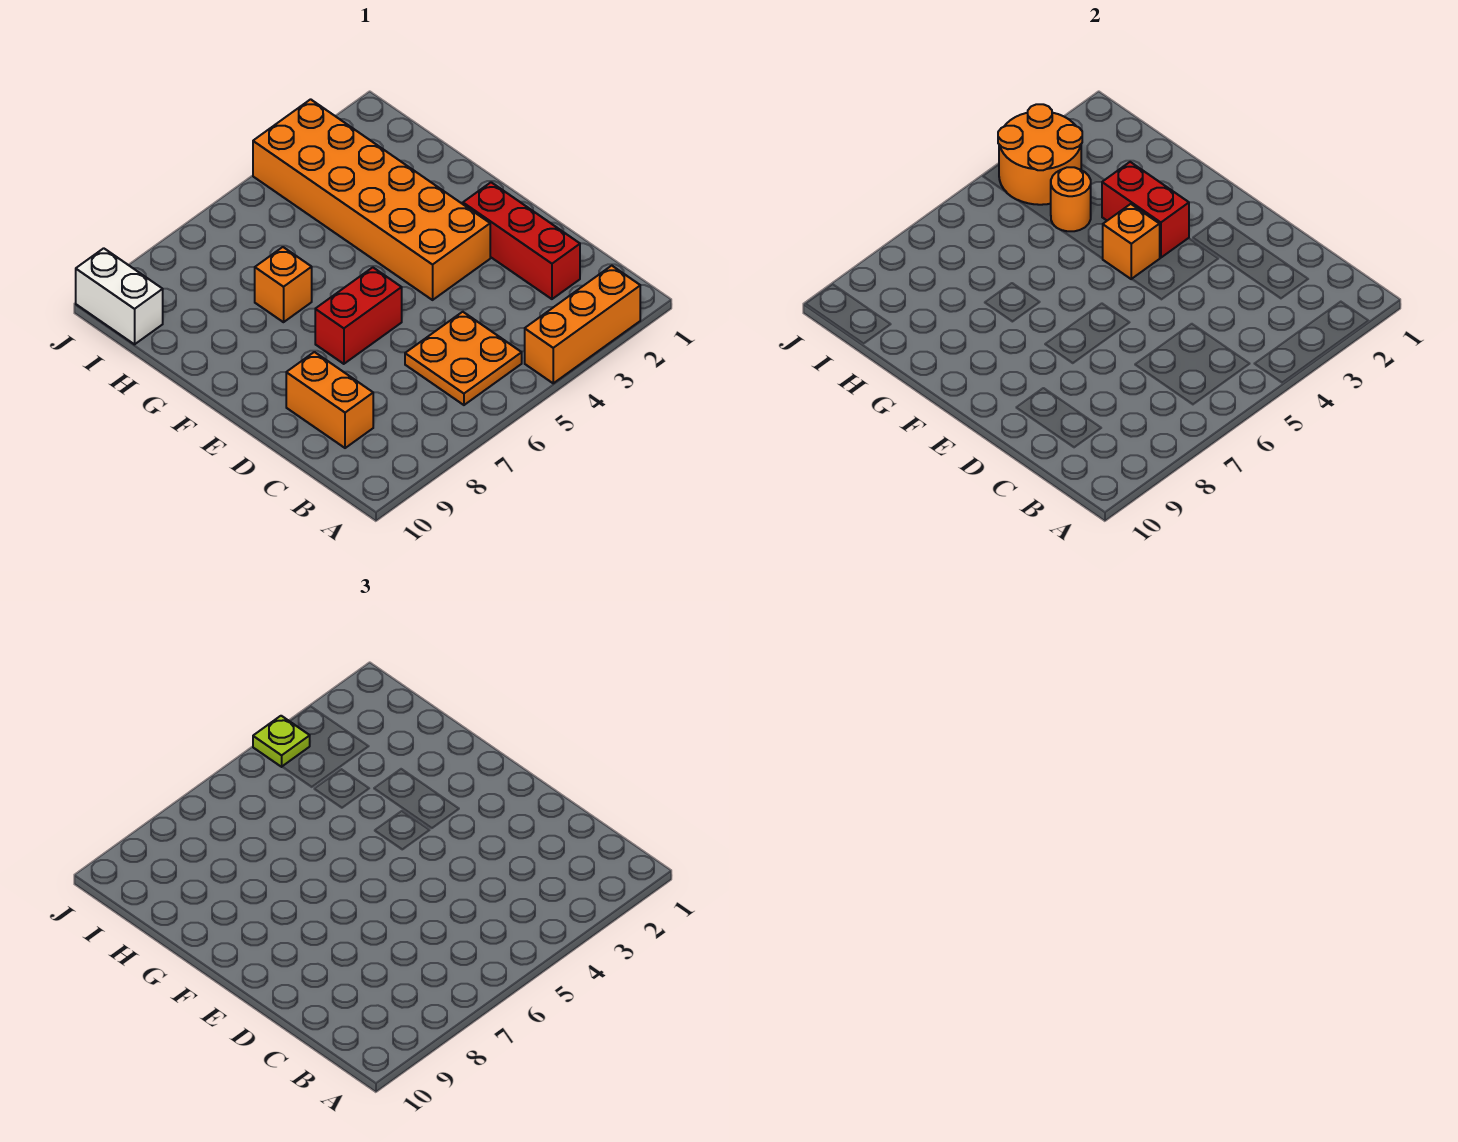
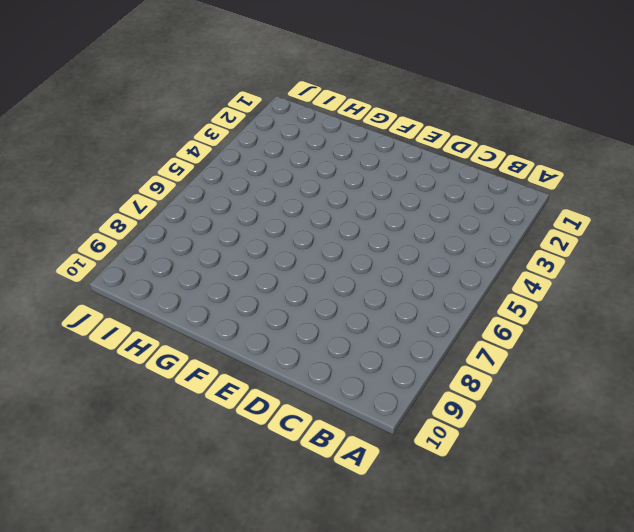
none -> orange brick A2:A4 level 1
none -> orange plate B5:C6 level 1
none -> red brick C2:E2 level 1

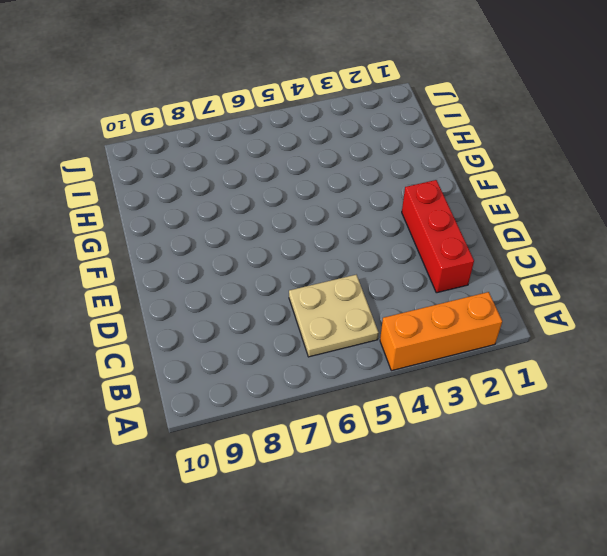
tan plate B5:C6 level 1 -> orange plate B5:C6 level 1
none -> orange brick C9:D9 level 1
none -> orange brick E3:J4 level 1
none -> red brick E6:E7 level 1

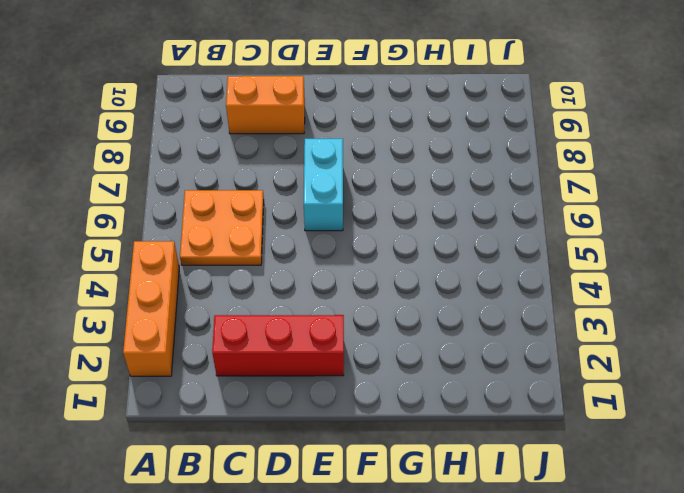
cyan brick E6:E7 level 1 -> red brick E6:E7 level 1
none -> orange brick E3:J4 level 1
none -> orange brick G7 level 1
none -> white brick I10:J10 level 1

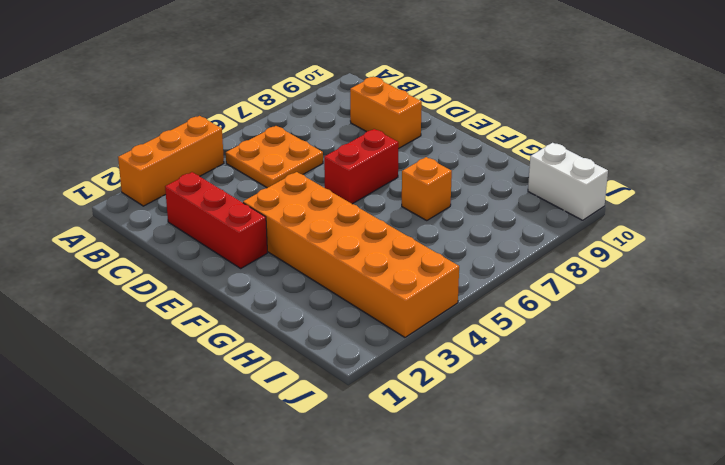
none -> red brick F3:G3 level 2
none -> orange brick F4 level 2
none -> orange round brick H4 level 2

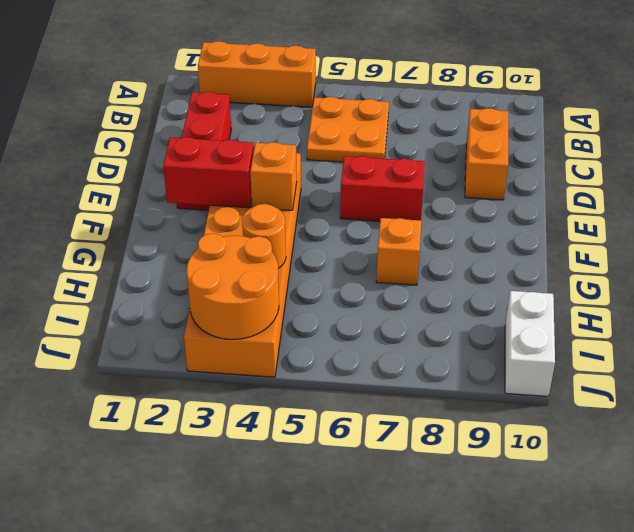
red brick F2:F3 level 2 -> red brick F3:G3 level 2
none -> lime plate J4 level 3

